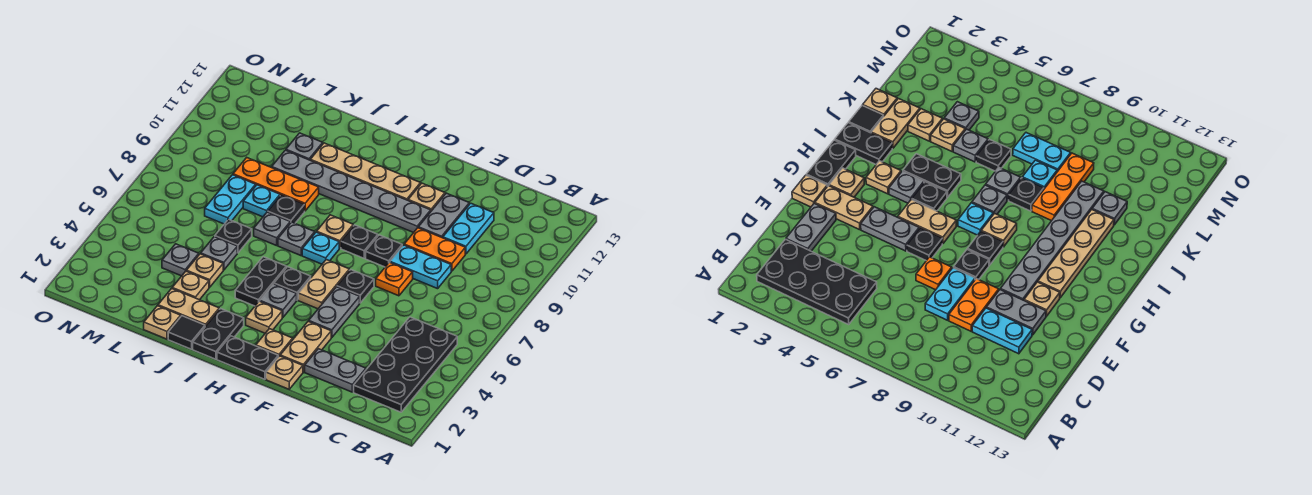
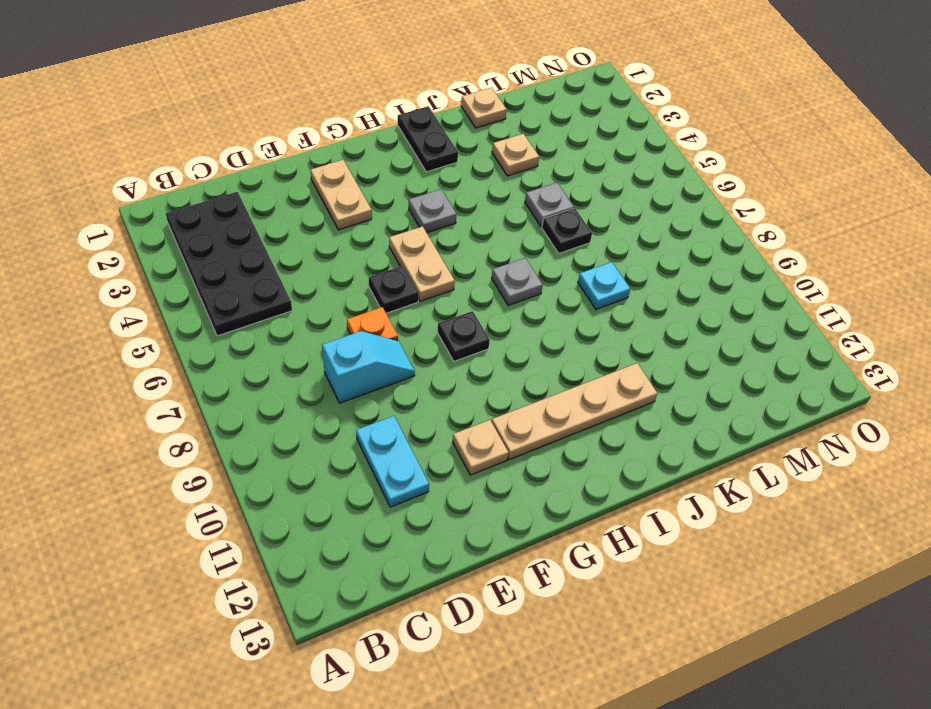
cyan slope D8:E8 level 1 top D -> cyan plate D8:E8 level 1
none -> grey plate D2:E2 level 1
none -> orange plate D9:E9 level 1
none -> grey plate E10:E11 level 1
none -> tan plate F1 level 1

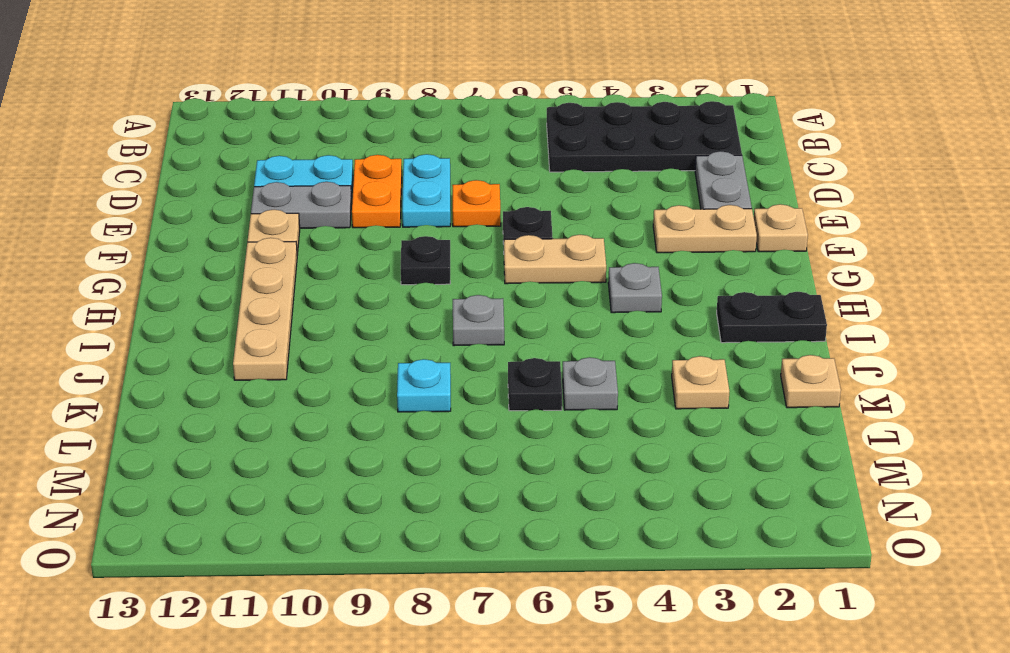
none -> grey plate F4:F5 level 1
none -> black plate F8 level 1
none -> grey plate F10:K10 level 1
none -> black plate G1:H1 level 1

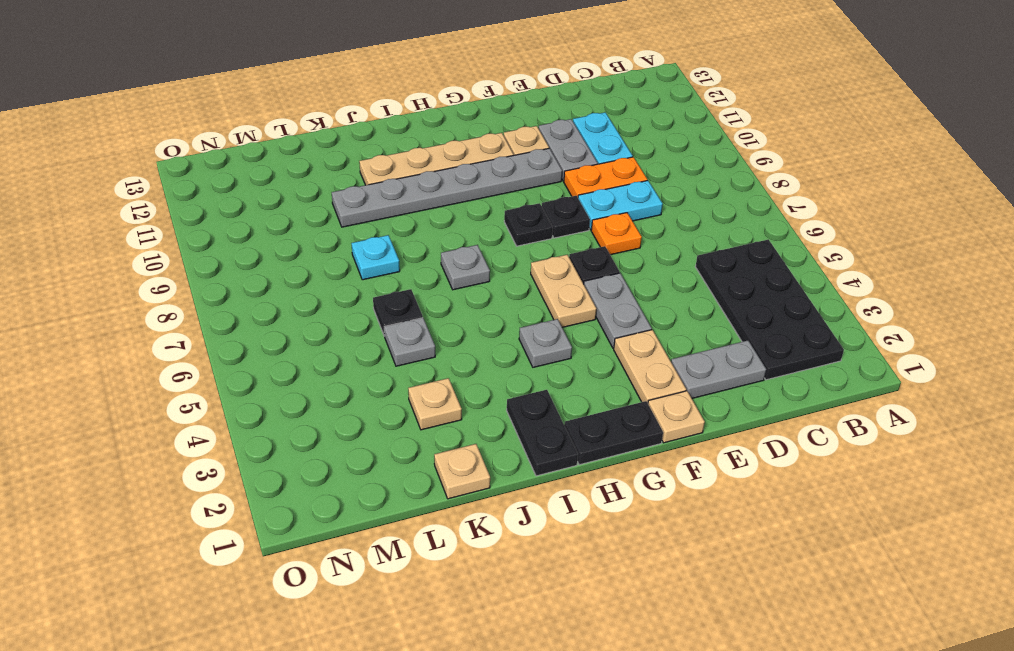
none -> tan plate G2 level 1
none -> tan plate H3 level 1
none -> black plate H5 level 1
none -> cyan plate H7 level 1

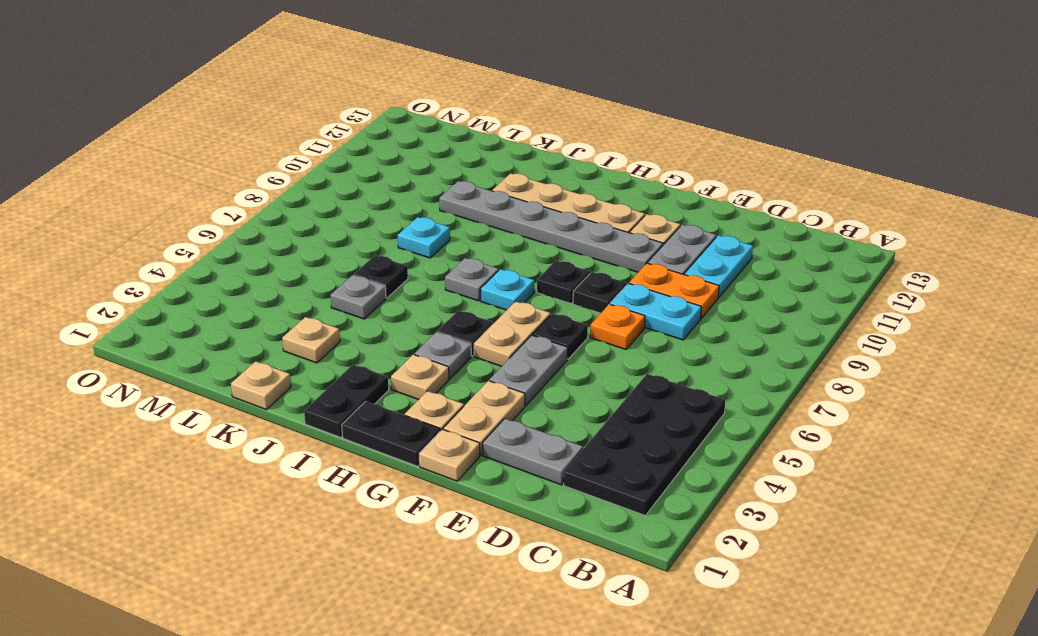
none -> tan plate H8 level 1
none -> black plate I4:I5 level 1
none -> black tile J1 level 1
none -> tan plate J2:K2 level 1

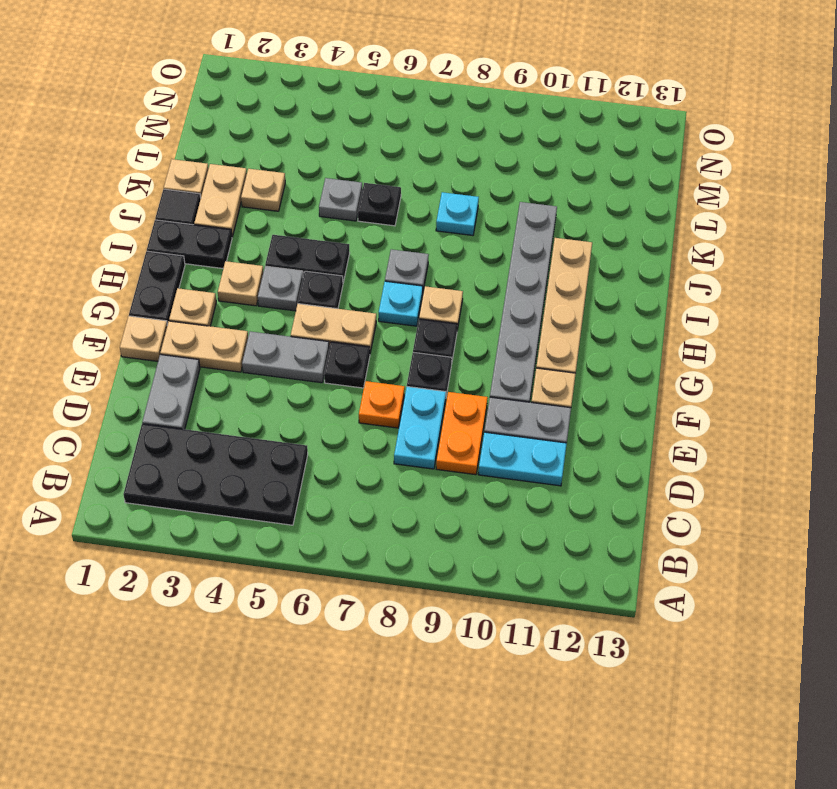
none -> grey plate J7 level 1
none -> black plate J8 level 1
none -> orange plate J9:L9 level 1
none -> tan plate K4 level 1

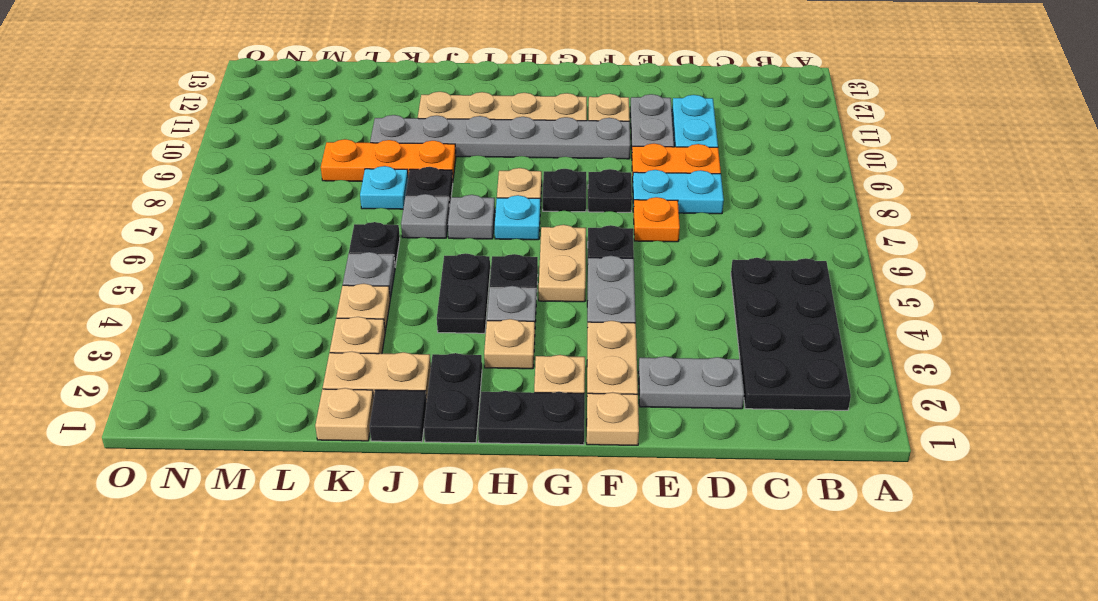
none -> grey plate K11 level 1
none -> grey plate L4 level 1
none -> cyan plate L7:L8 level 1

